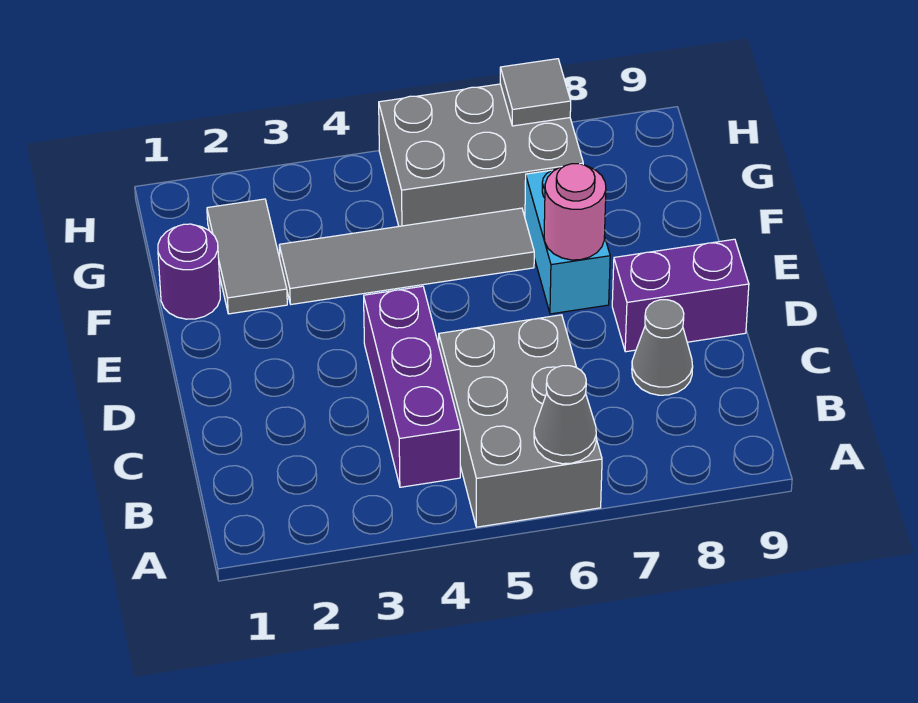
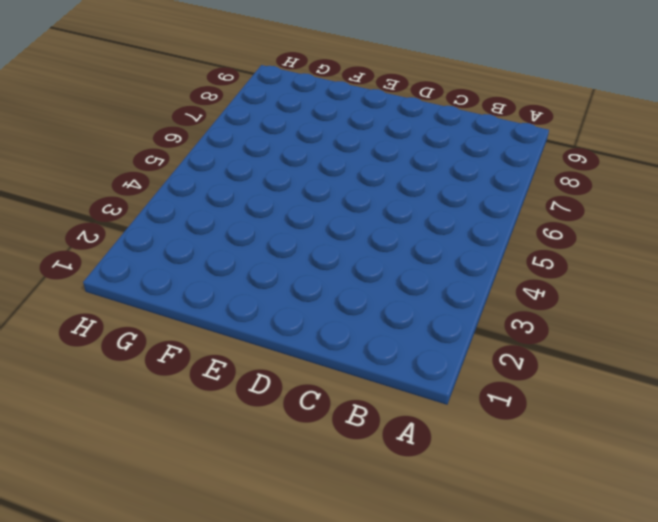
none -> grey brick A5:C6 level 1
none -> purple brick B4:D4 level 1
none -> grey cone C8 level 1

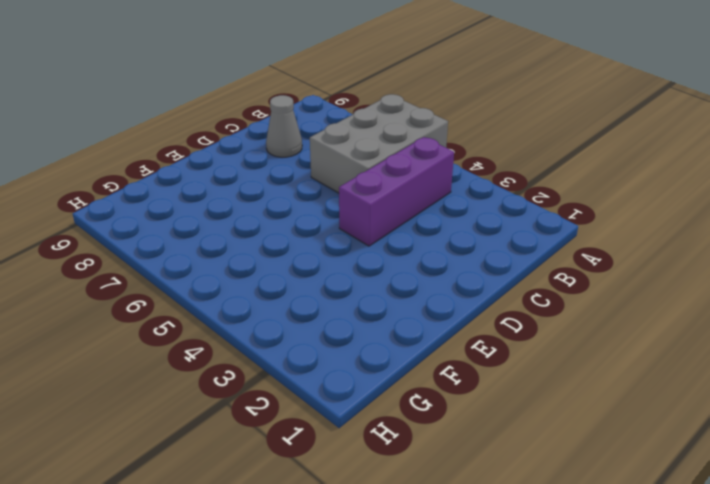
none -> purple brick D8:D9 level 1
none -> cyan brick E7:F7 level 1
none -> purple round brick F1 level 1

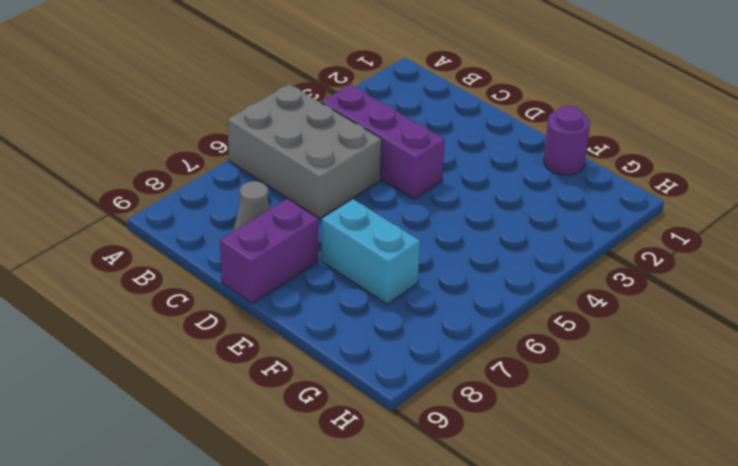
none -> grey tile F2:G2 level 1
none -> grey tile F3:F6 level 1
none -> grey brick G5:H7 level 1

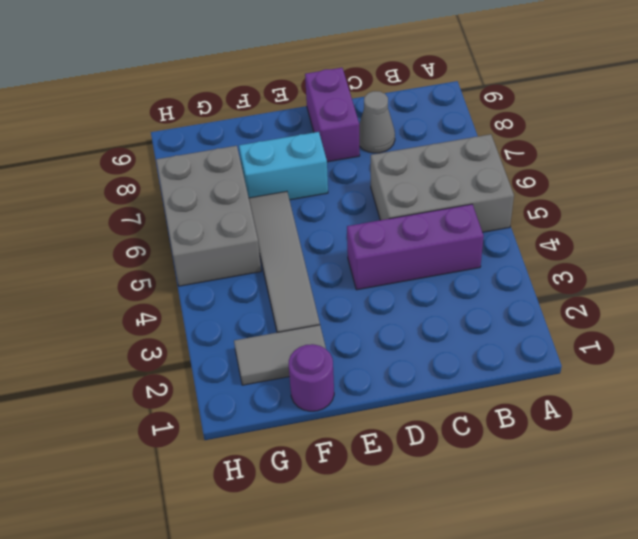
none -> grey cone A6 level 2
none -> pink round brick E7 level 2
none -> grey tile H7 level 2

